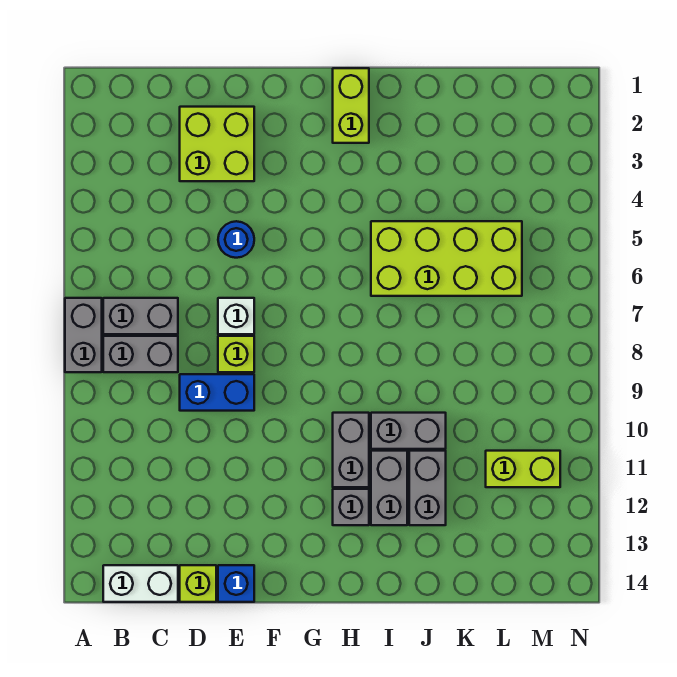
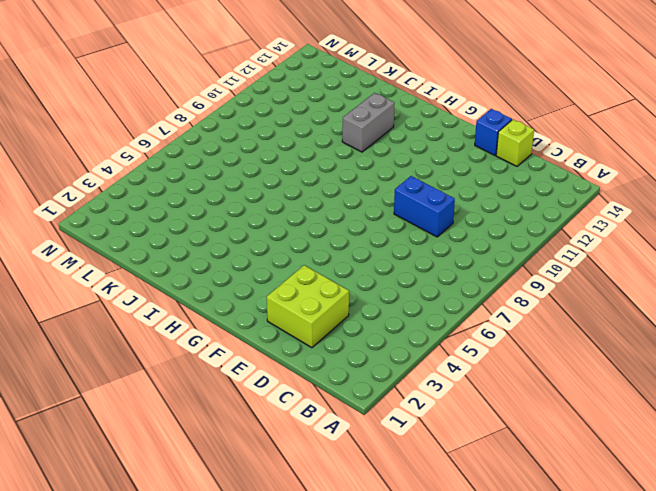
none -> grey brick A7:A8 level 1
none -> grey brick B7:C7 level 1
none -> grey brick B8:C8 level 1

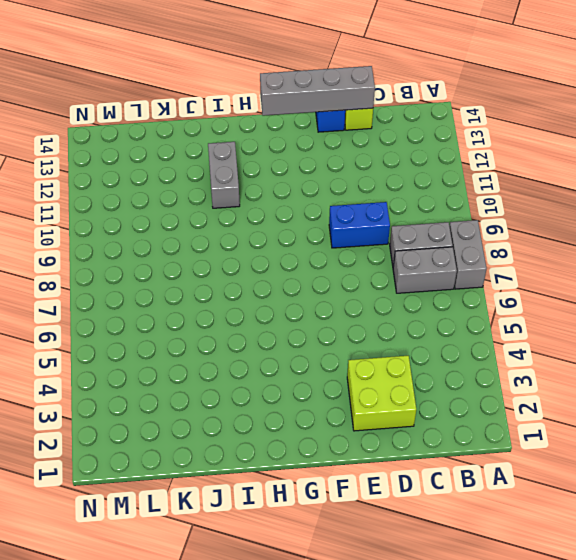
grey brick D14:G14 level 2 -> none
none -> white brick B14:C14 level 1
none -> blue round brick E5 level 1
none -> white brick E7 level 1

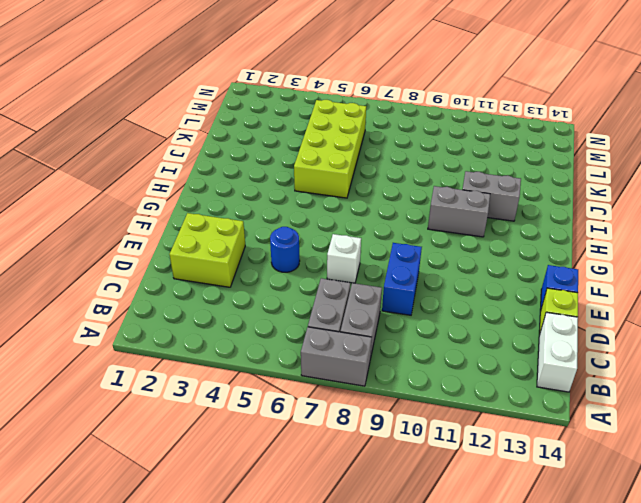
none -> lime brick E8 level 1
none -> lime brick H1:H2 level 1
none -> grey brick H12 level 1

